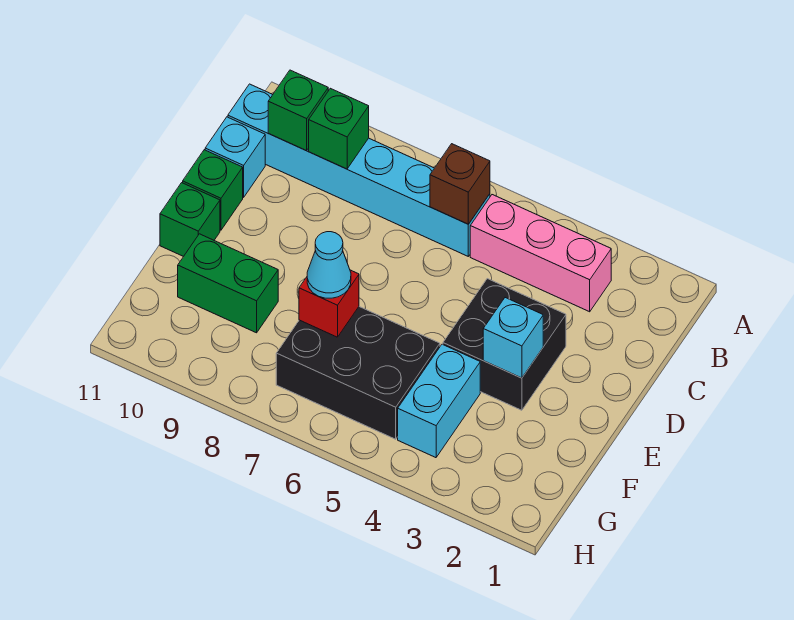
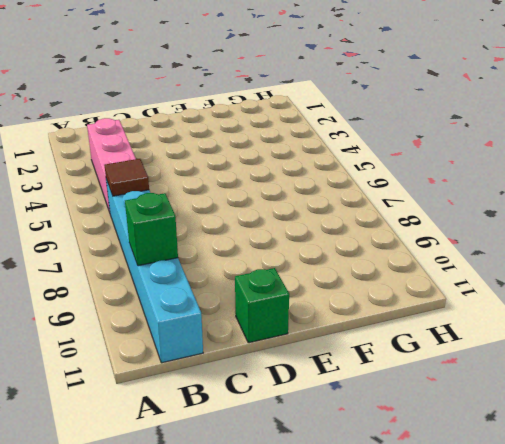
brown tile B6 level 2 -> brown brick B6 level 2
none -> cyan brick C11 level 1
none -> black brick D3:E4 level 1
none -> green brick E11 level 1

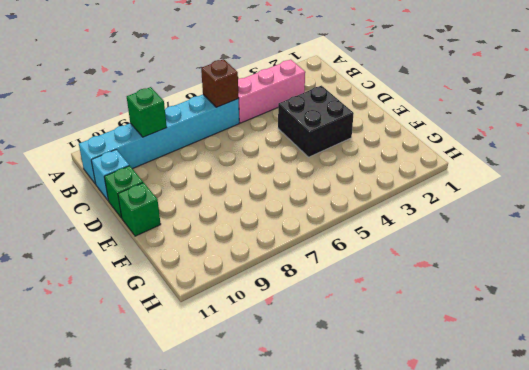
none -> cyan brick F4:G4 level 1
none -> black brick F5:G7 level 1
none -> green brick F9:F10 level 1

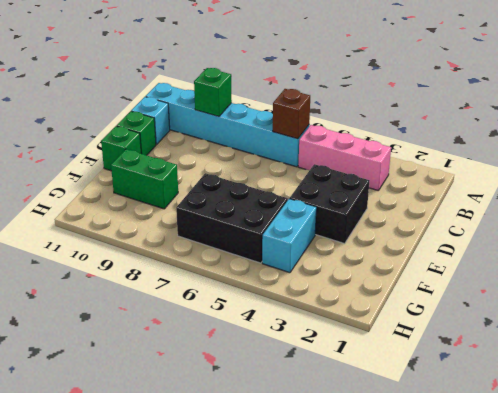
none -> green brick B10 level 2
none -> cyan brick E3 level 2
none -> red brick F7 level 2

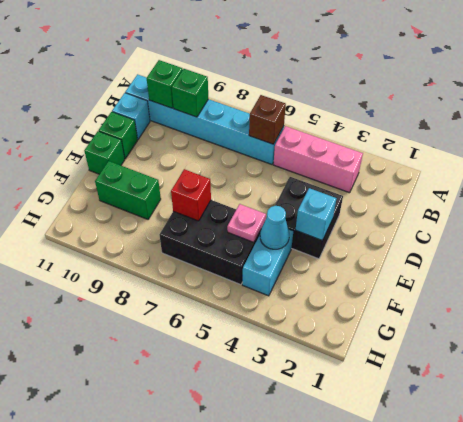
cyan cone F4 level 2 -> cyan cone F7 level 3
pink plate F5 level 2 -> none

